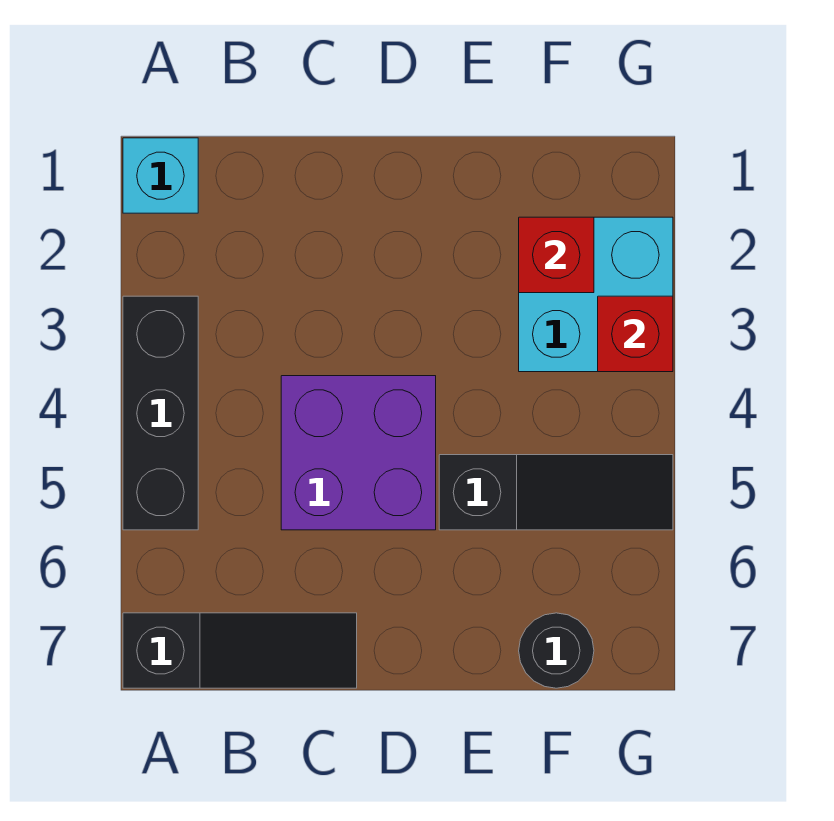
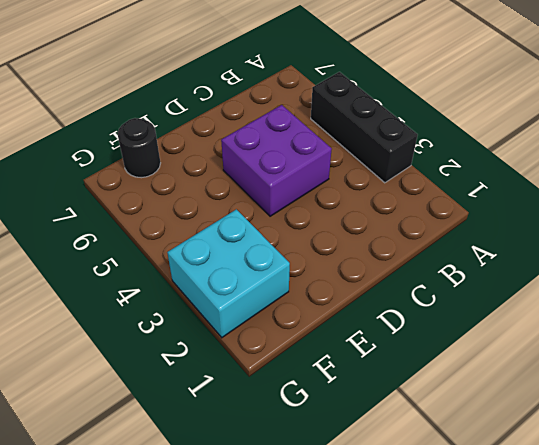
none -> cyan brick A1 level 1
none -> black slope A7:C7 level 1 top A

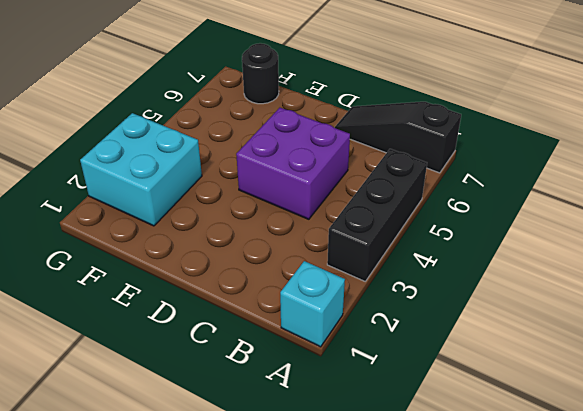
none -> black slope E5:G5 level 1 top E
none -> red brick F2 level 2

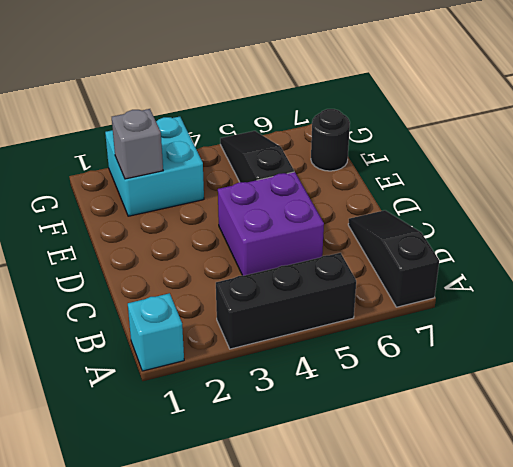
grey brick F2 level 2 -> red brick F2 level 2
none -> red brick G3 level 2

